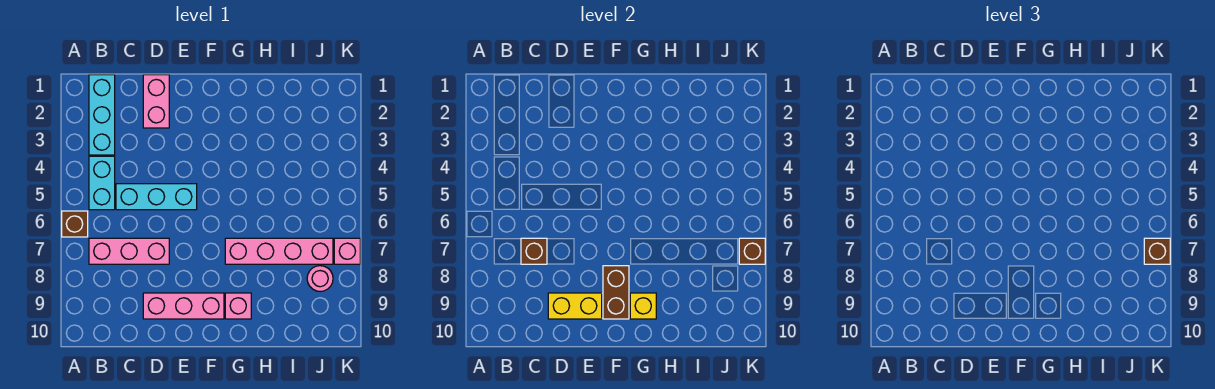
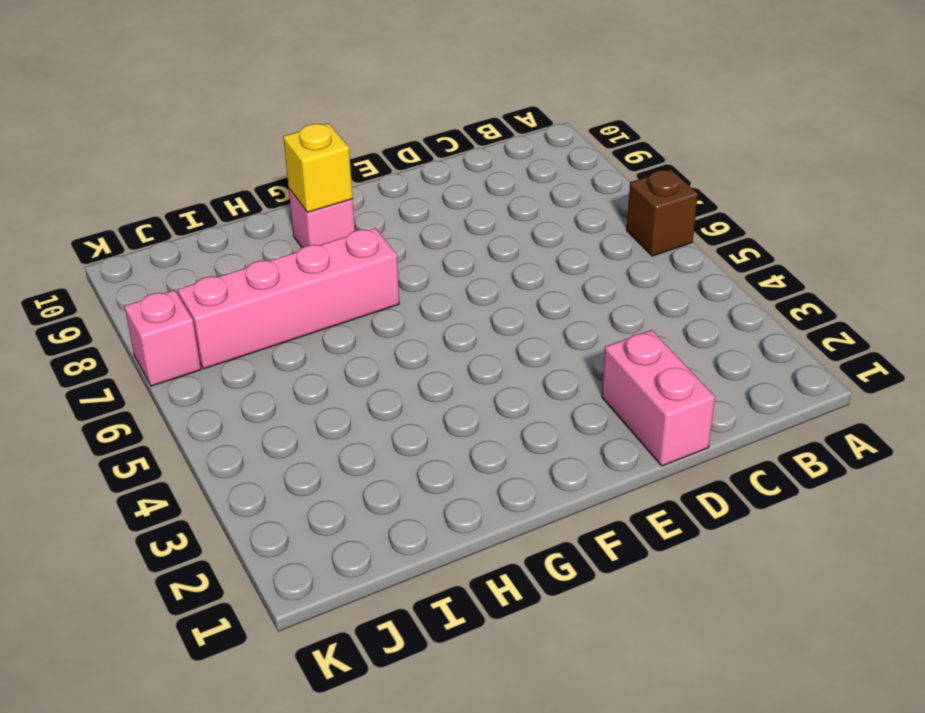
none -> cyan brick B1:B3 level 1
none -> cyan brick B4:B5 level 1
none -> pink brick B7:D7 level 1

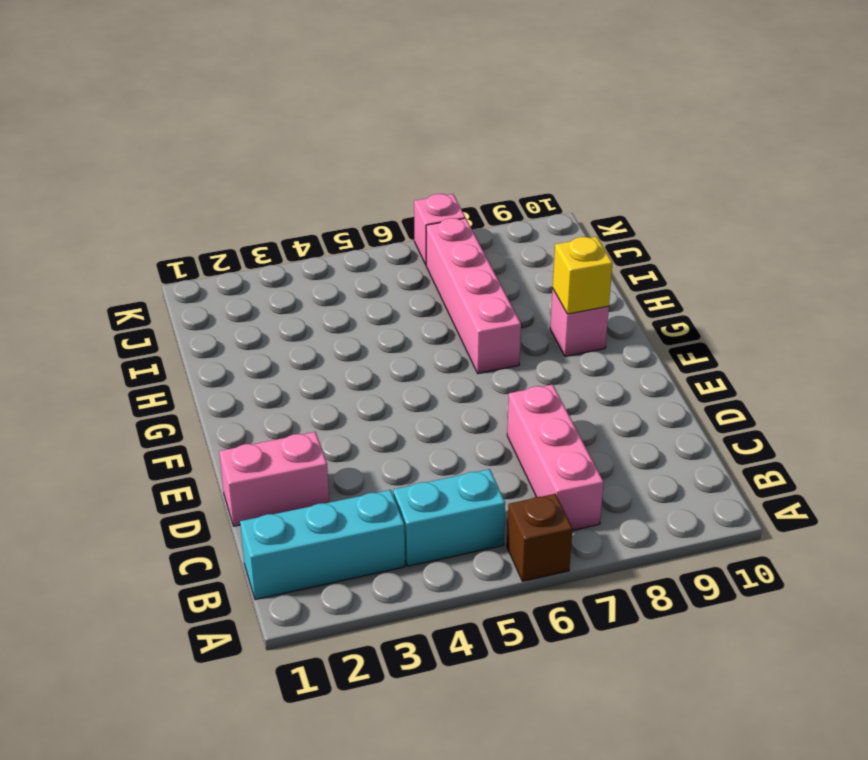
none -> cyan brick C5:E5 level 1
none -> pink brick D9:F9 level 1
none -> pink round brick J8 level 1

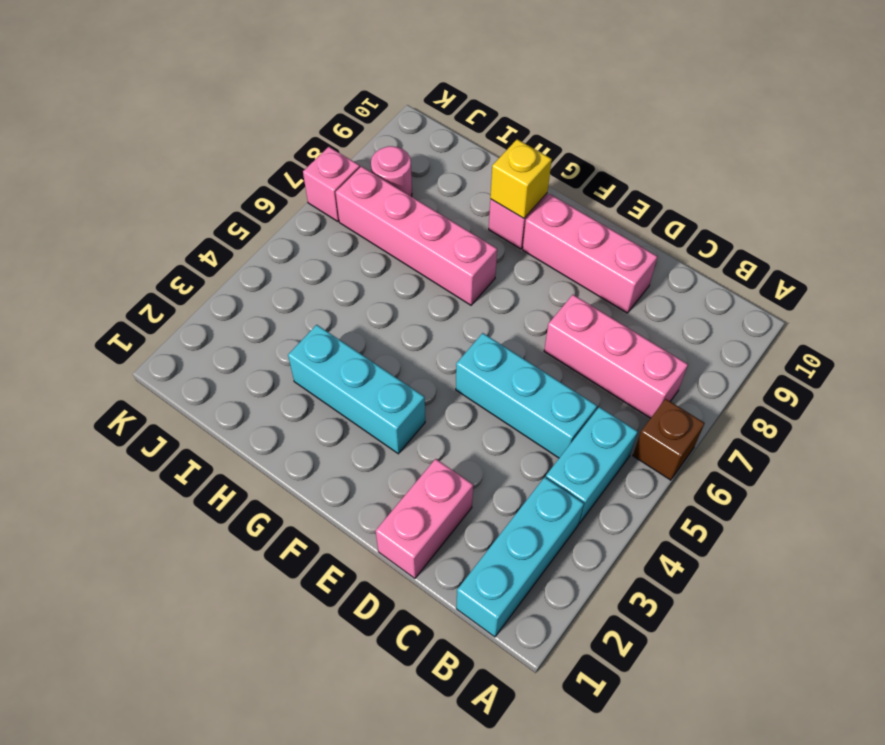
cyan brick F3:H3 level 1 -> none
none -> brown brick C7 level 2
none -> yellow brick D9:E9 level 2
none -> brown brick F8:F9 level 2

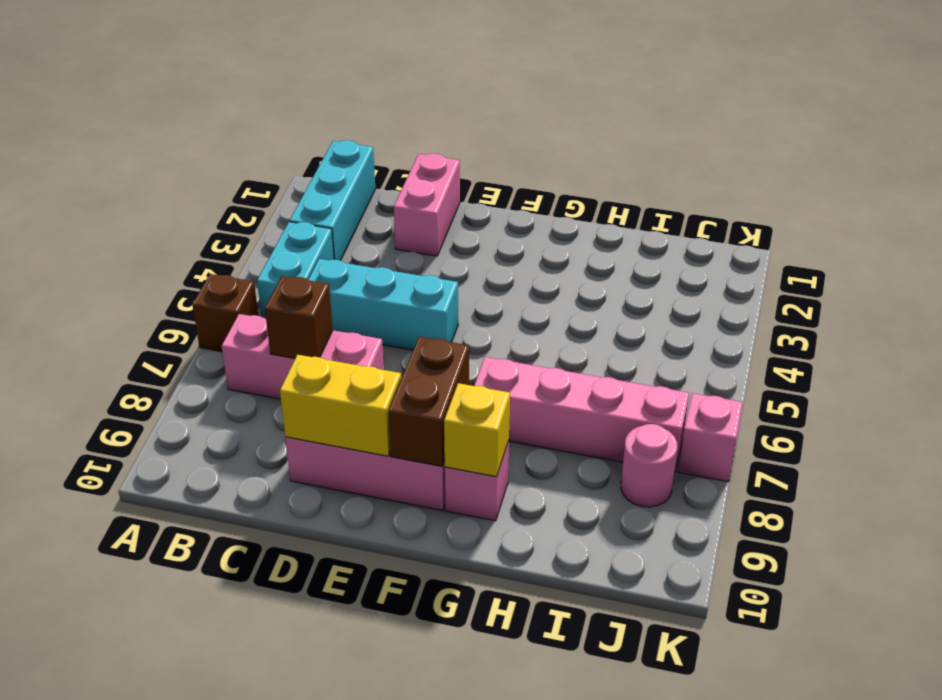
none -> brown brick K7 level 2
none -> brown brick K7 level 3

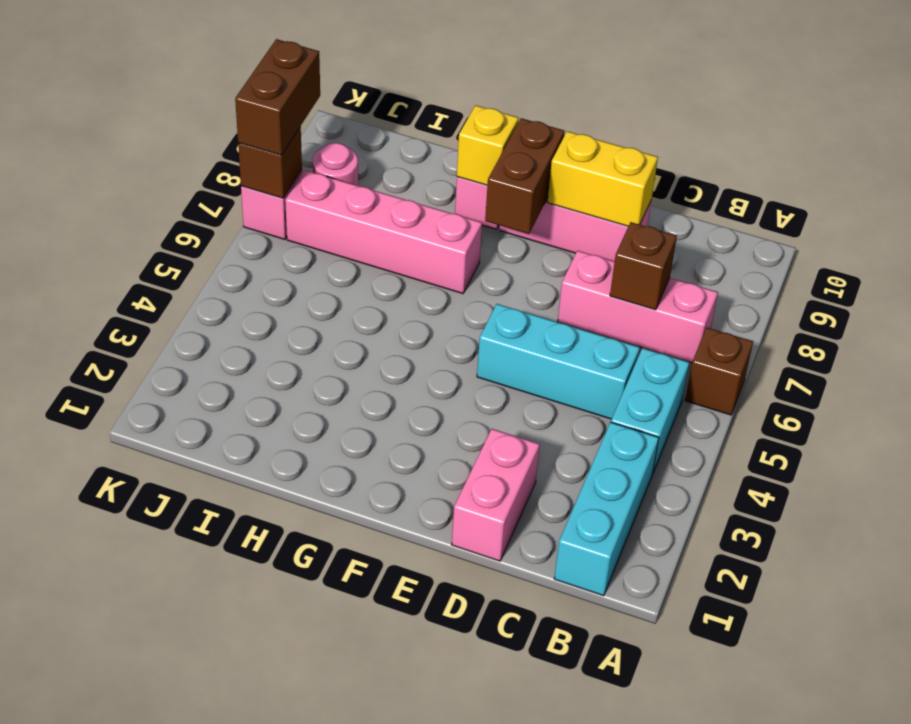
brown brick K7:K8 level 3 -> brown brick K7 level 3

